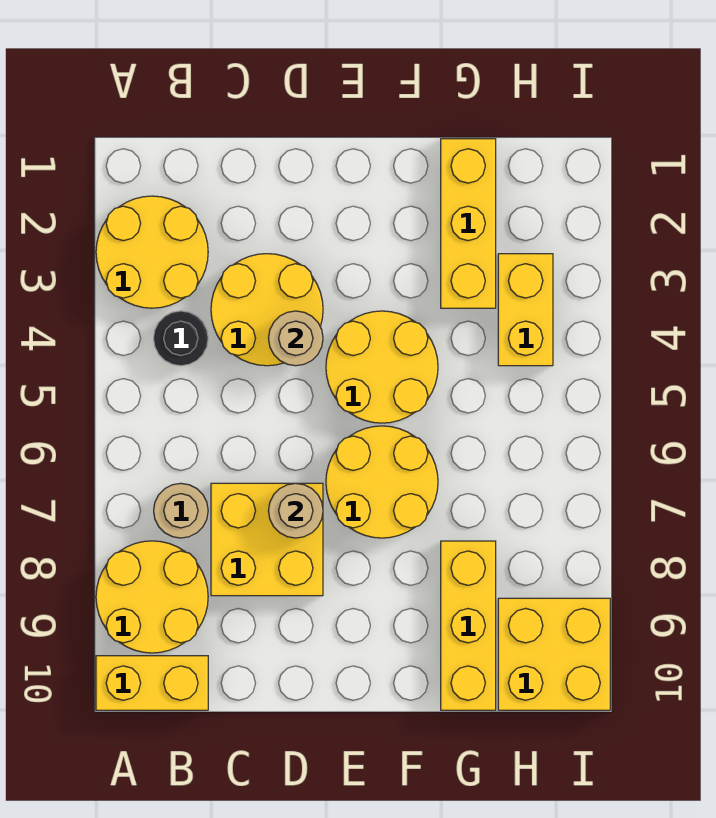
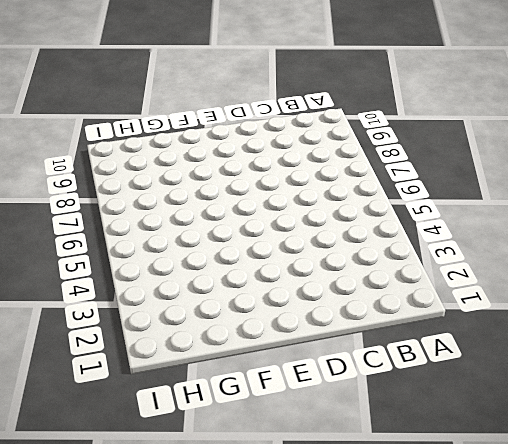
none -> yellow round brick A2:B3 level 1
none -> yellow round brick A8:B9 level 1
none -> yellow brick A10:B10 level 1

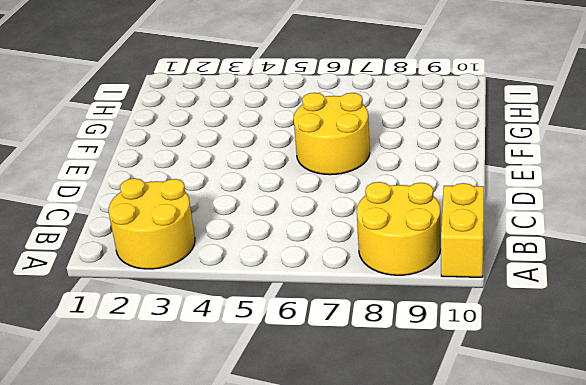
none -> black round brick B4 level 1
none -> tan round brick B7 level 1
none -> yellow round brick C3:D4 level 1

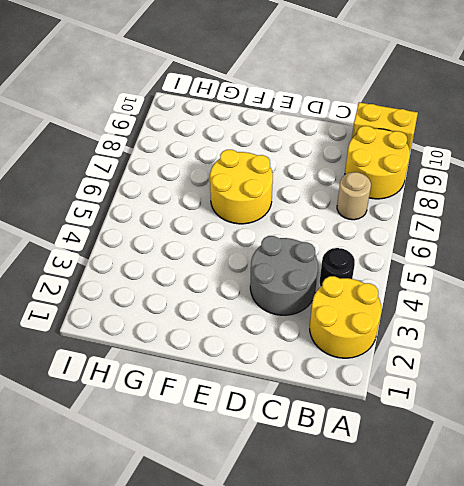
grey round brick C3:D4 level 1 -> yellow round brick C3:D4 level 1
none -> yellow brick C7:D8 level 1
none -> yellow round brick E4:F5 level 1
none -> yellow brick G1:G3 level 1

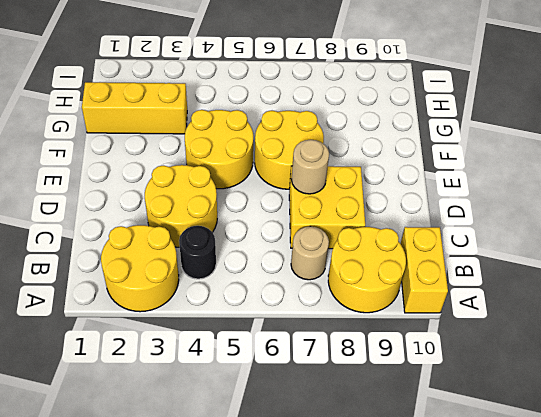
none -> yellow brick G8:G10 level 1
none -> yellow brick H3:H4 level 1
none -> yellow brick H9:I10 level 1

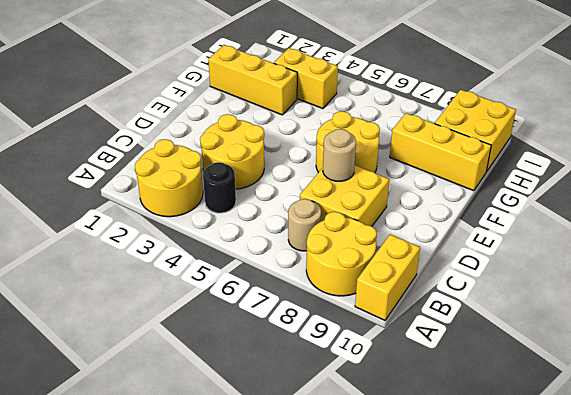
none -> yellow round brick E4:F5 level 1
none -> tan round brick D4 level 2

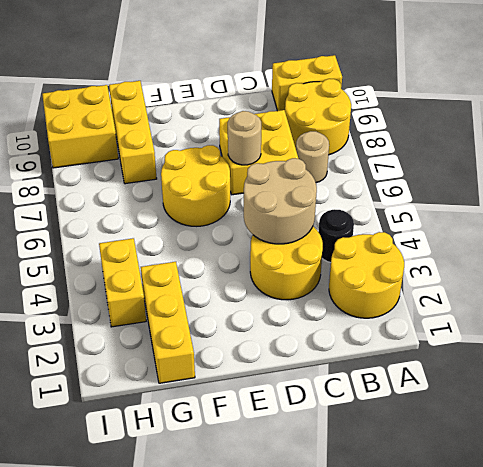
tan round brick C4:D5 level 2 -> tan round brick D4 level 2
none -> yellow round brick E4:F5 level 1

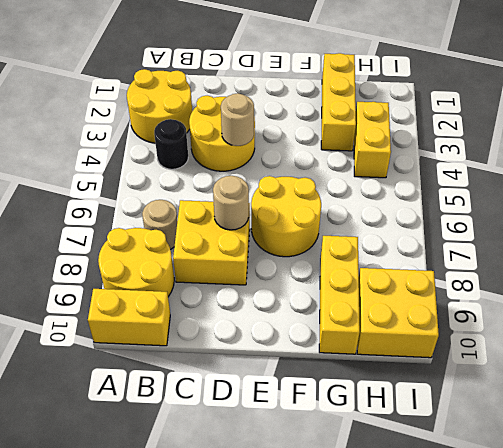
none -> yellow round brick E4:F5 level 1

